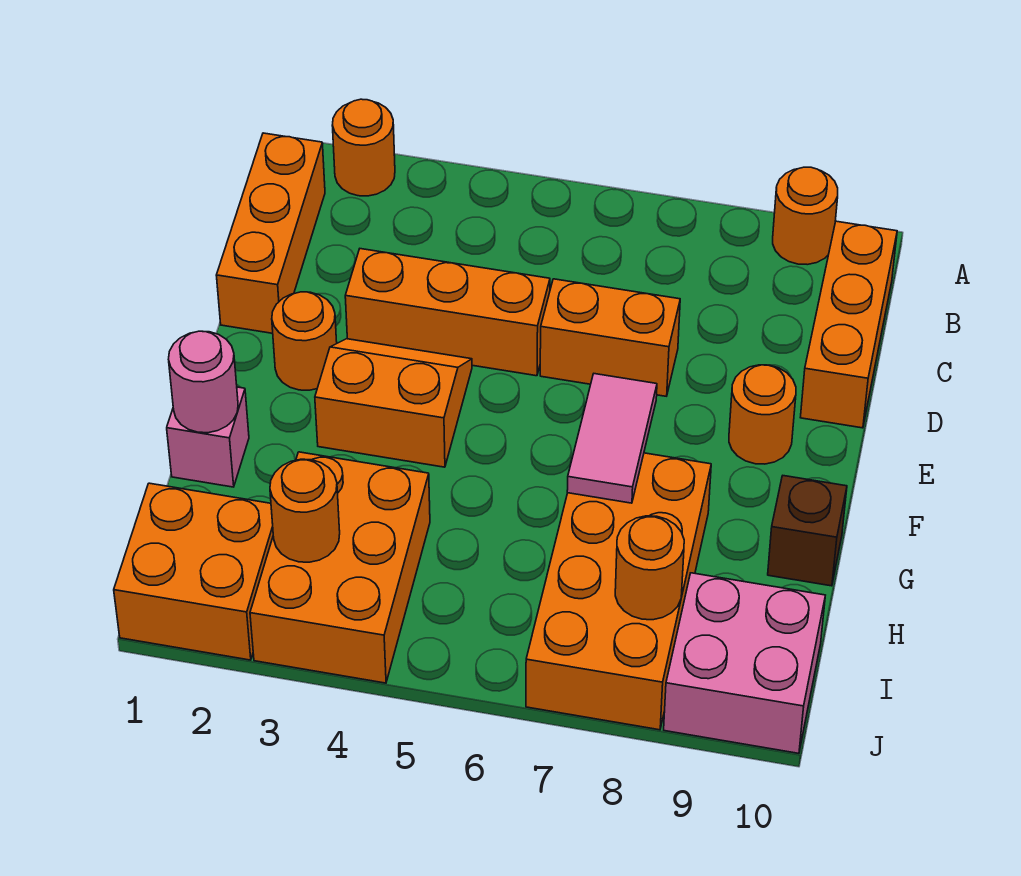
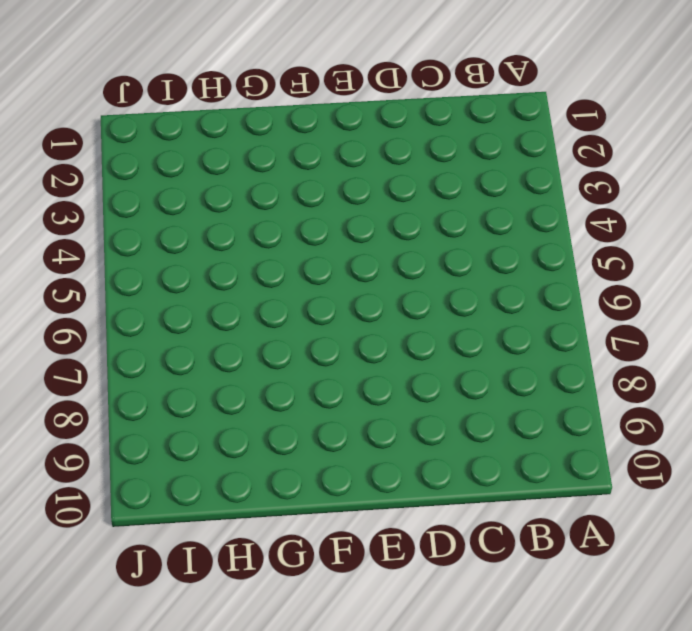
none -> orange round brick A2 level 1
none -> orange round brick A9 level 1
none -> orange brick B1:D1 level 1

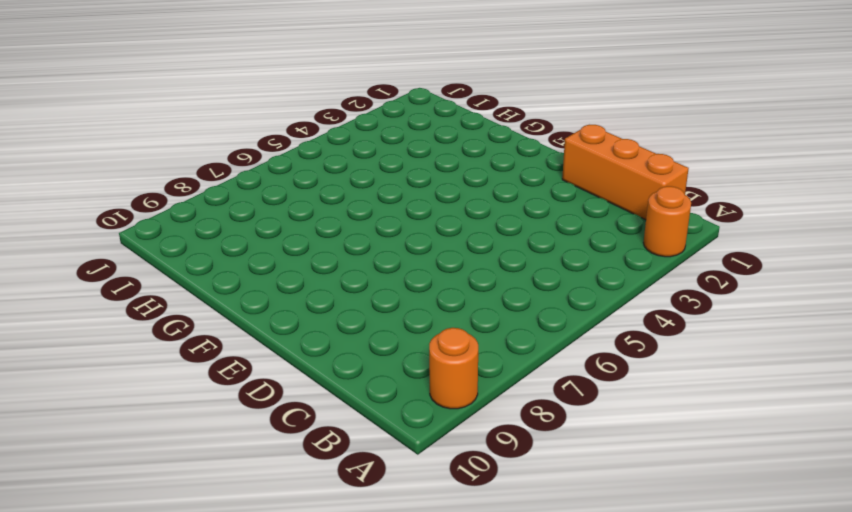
none -> orange brick B10:D10 level 1
none -> orange brick D3:D5 level 1
none -> orange brick D6:D7 level 1

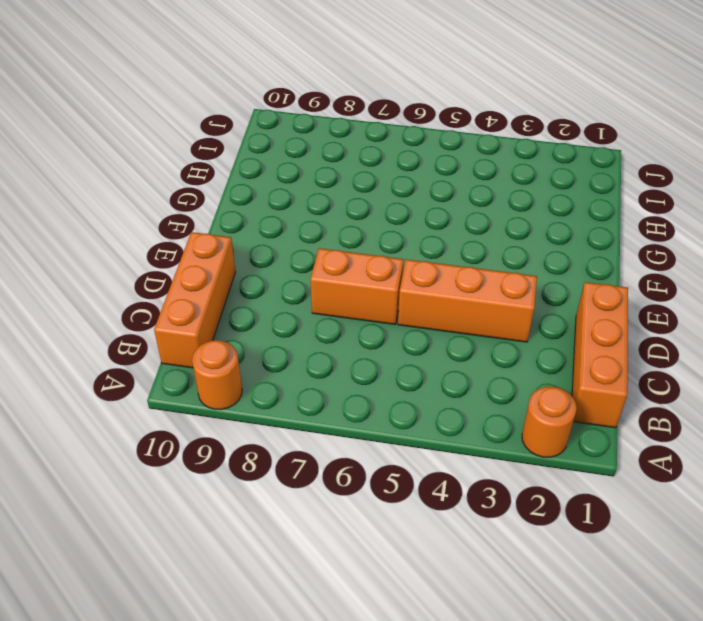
none -> orange round brick E2 level 1
none -> orange slope E3:F4 level 1 top F
none -> orange round brick E9 level 1

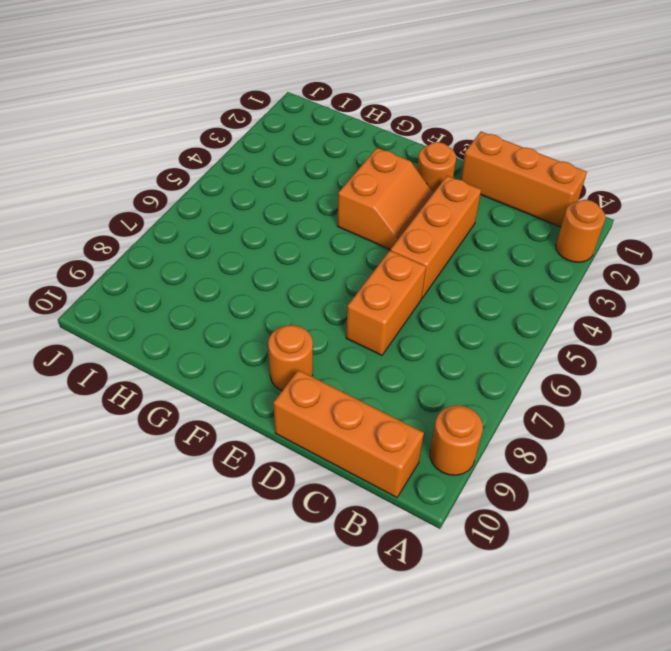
none -> pink brick G1 level 1
none -> orange brick G7:J8 level 1
none -> brown brick G10 level 1

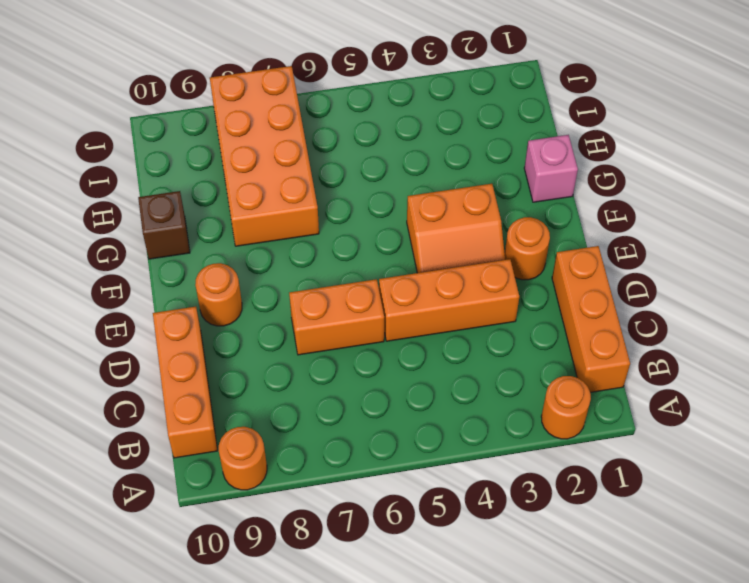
none -> orange brick H3:J4 level 1
none -> orange brick I1:J2 level 1
none -> pink brick I9:J10 level 1

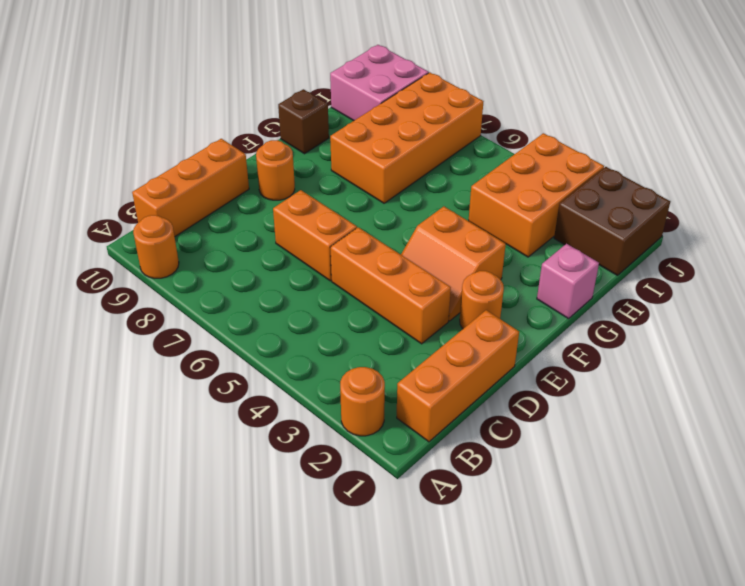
brown brick I1:J2 level 1 -> orange brick I1:J2 level 1
none -> pink tile F7:G7 level 2
none -> pink round brick G1 level 2
none -> orange round brick I3 level 2

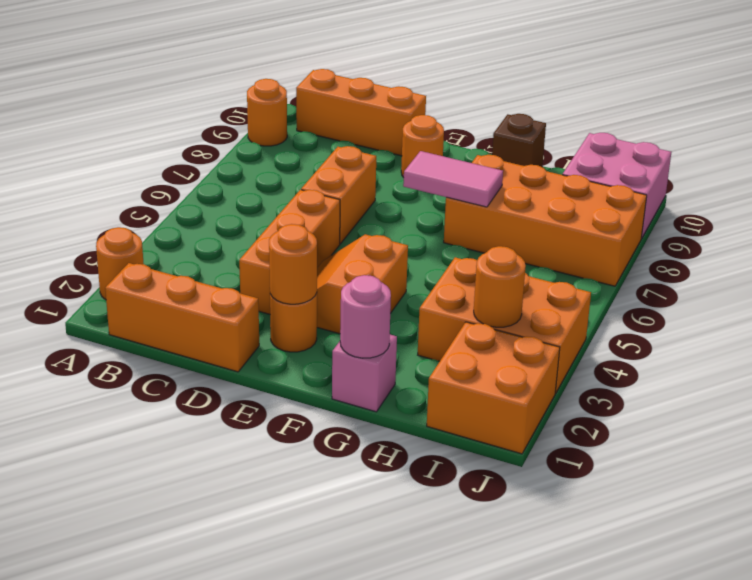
orange round brick E2 level 2 -> orange round brick I8 level 2

